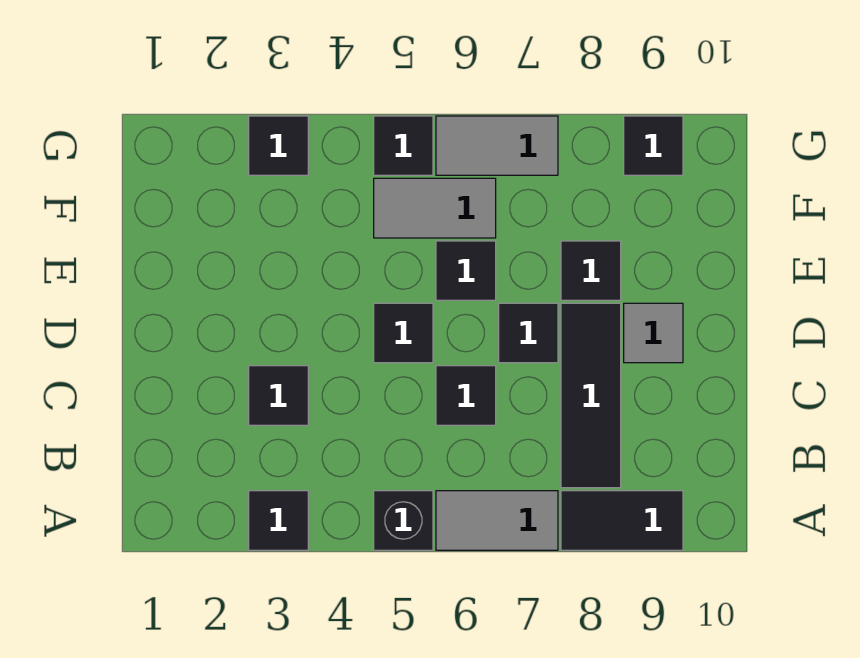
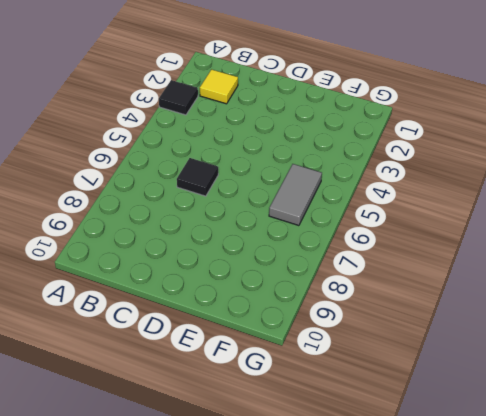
yellow tile B2 level 1 -> none
none -> black brick A5 level 1
none -> grey tile A6:A7 level 1
none -> black tile A8:A9 level 1

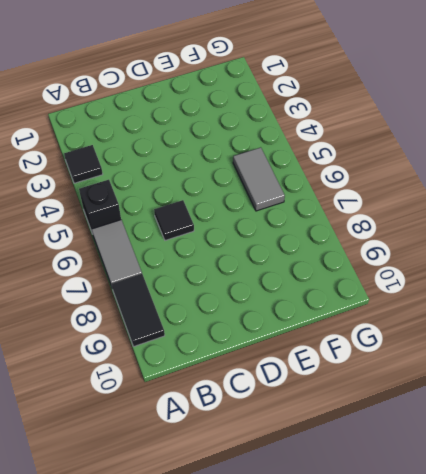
none -> black tile B8:D8 level 1
none -> black tile C3 level 1
none -> black tile D5 level 1

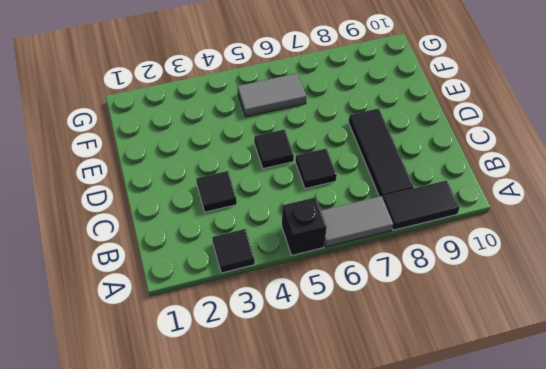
none -> black tile D7 level 1
none -> grey tile D9 level 1
none -> black tile E6 level 1

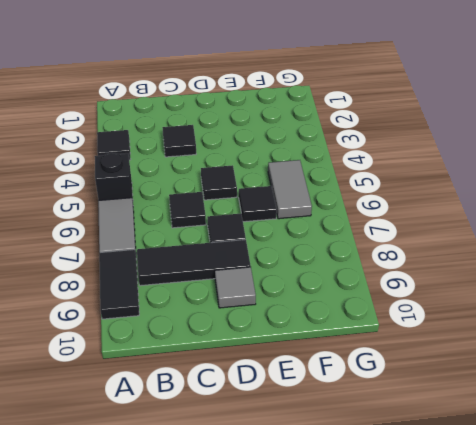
none -> black tile E8 level 1
none -> black tile G3 level 1
none -> black tile G5 level 1

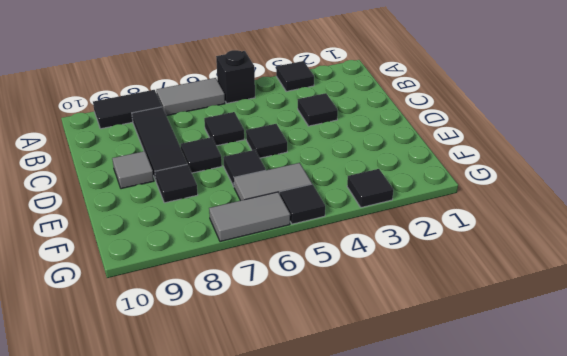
none -> black tile G9 level 1

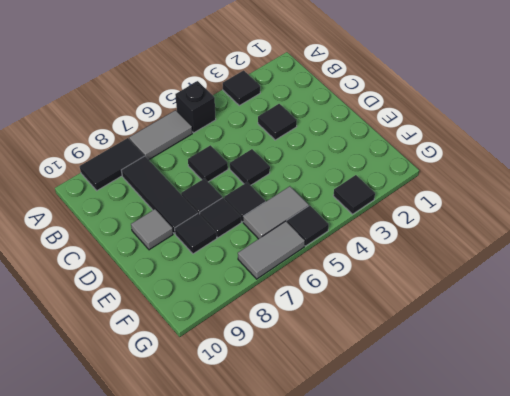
black tile E7 level 1 -> black tile G9 level 1

